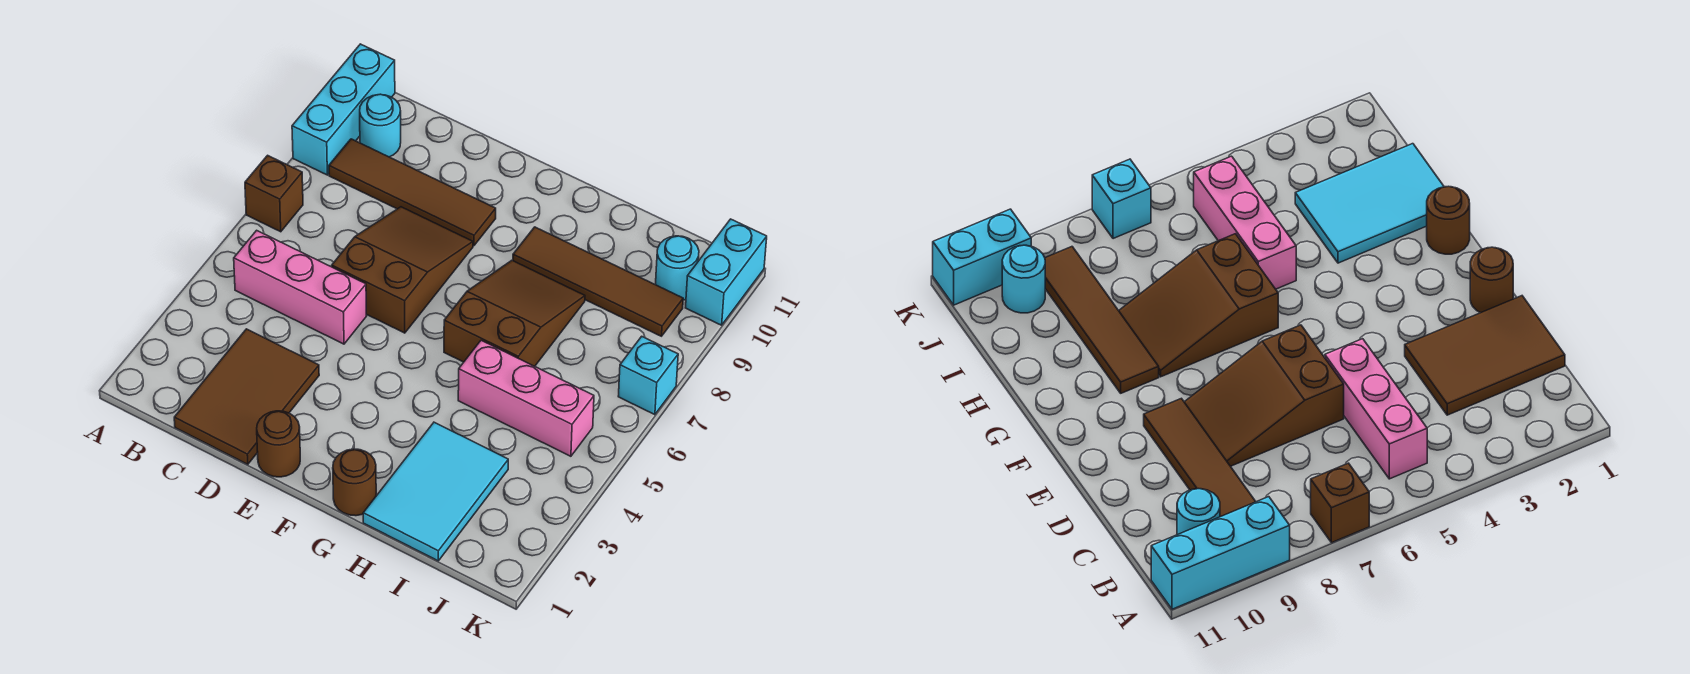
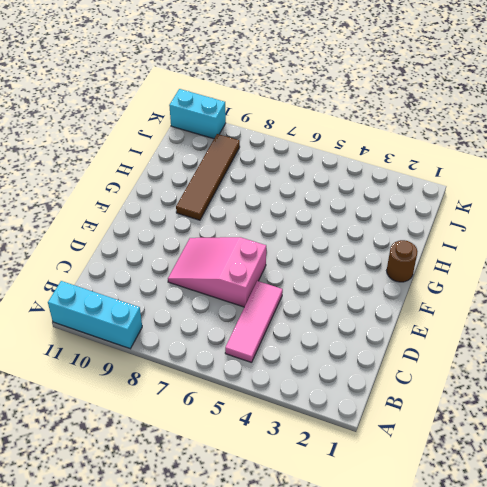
pink tile B5:D5 level 1 -> pink brick B5:D5 level 1
pink slope D6:E8 level 1 top 6 -> brown slope D6:E8 level 1 top 6
none -> brown brick A7 level 1
none -> brown tile B9:E9 level 1
none -> cyan round brick B10 level 1

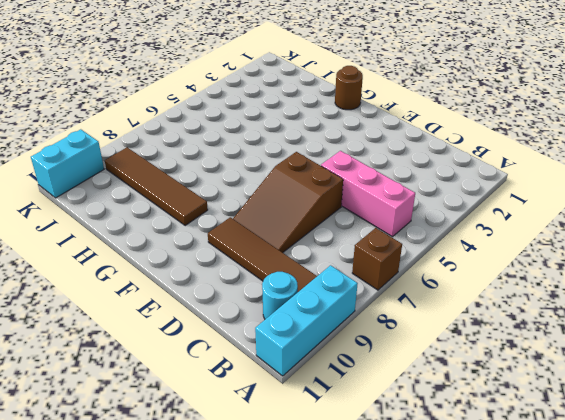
none -> brown tile C1:D3 level 1
none -> brown round brick E1 level 1
none -> brown slope G6:H8 level 1 top 6

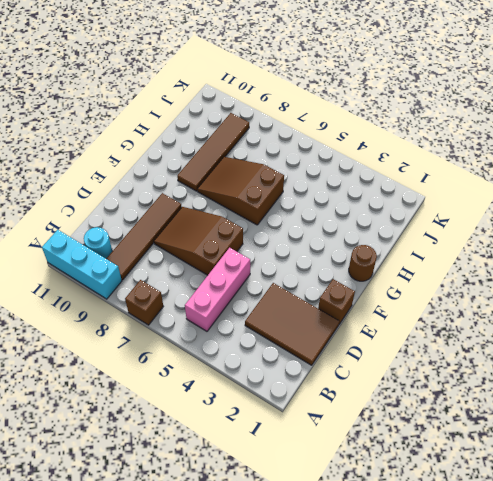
brown brick E1 level 1 -> brown round brick E1 level 1
none -> cyan tile H1:I3 level 1
none -> pink brick H5:J5 level 1
none -> cyan round brick J10 level 1

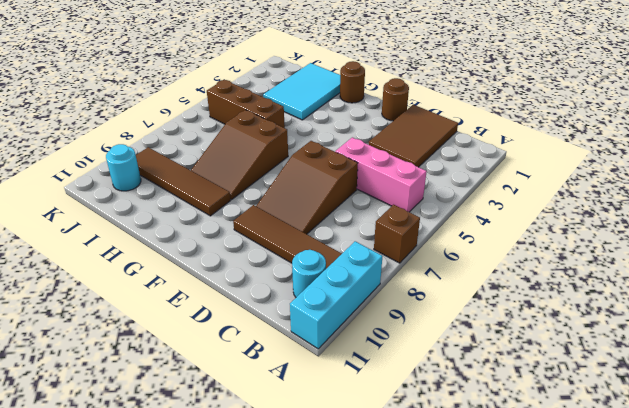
brown brick H5:J5 level 1 -> pink brick H5:J5 level 1
none -> cyan brick K7 level 1
none -> cyan brick K10:K11 level 1

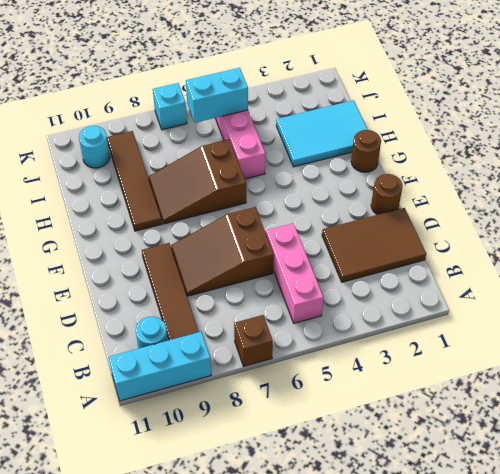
cyan brick J5:J6 level 2 -> cyan brick K10:K11 level 1

